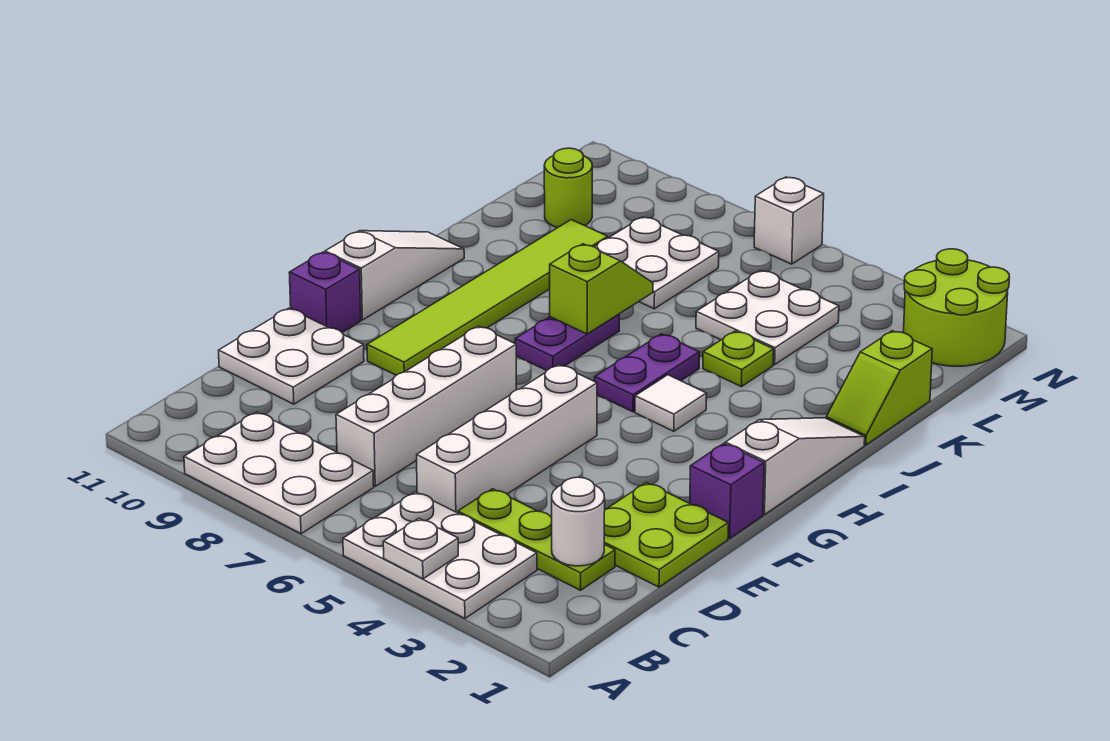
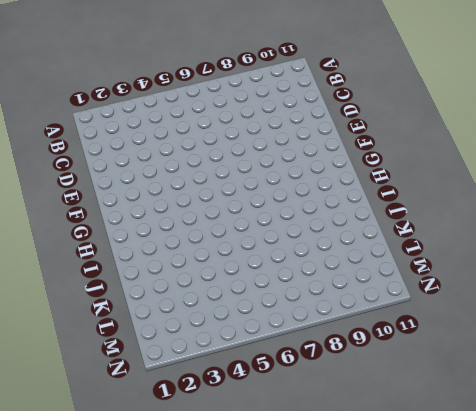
none -> white plate A3:B5 level 1
none -> white plate A7:B9 level 1
none -> lime plate C2:C4 level 1

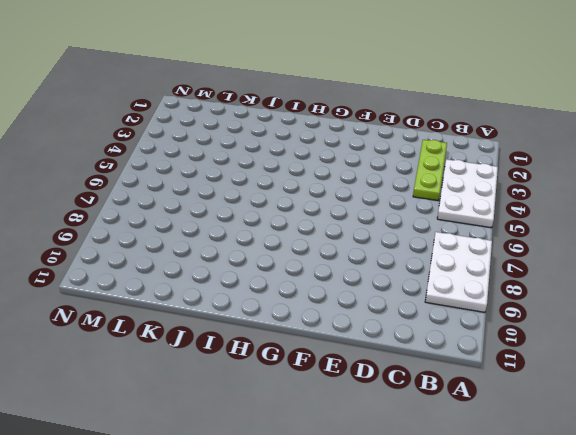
none -> white brick C5:F5 level 1
none -> white brick C7:F7 level 1
none -> lime plate D1:E2 level 1

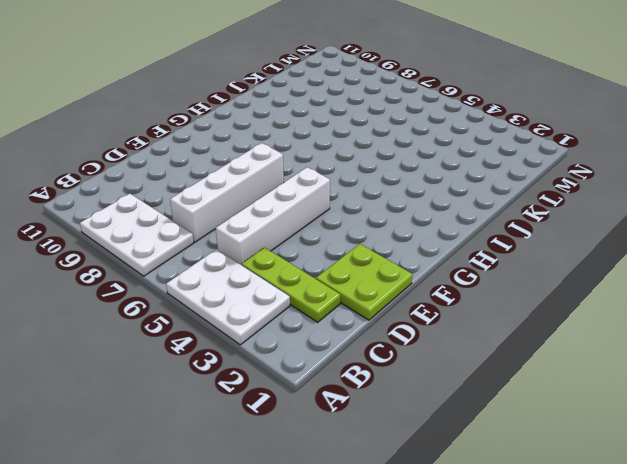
none -> white plate D10:E11 level 1
none -> purple brick F1 level 1
none -> lime tile F9:K9 level 1

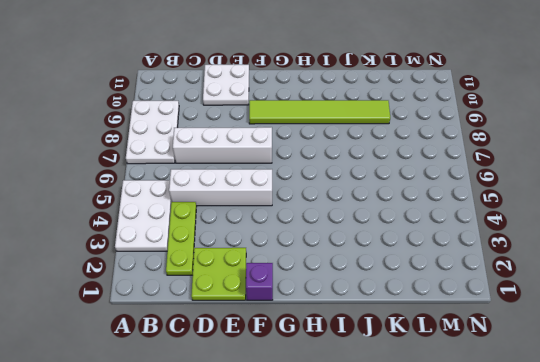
none -> purple brick F11 level 1
none -> white slope G1:I1 level 1 top G
none -> white slope G11:I11 level 1 top G

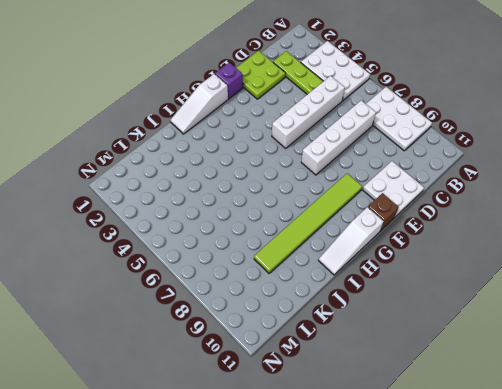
brown brick F11 level 1 -> purple brick F11 level 1
none -> white tile H4 level 1
none -> purple plate H5:I5 level 1
none -> purple plate H7:I7 level 1

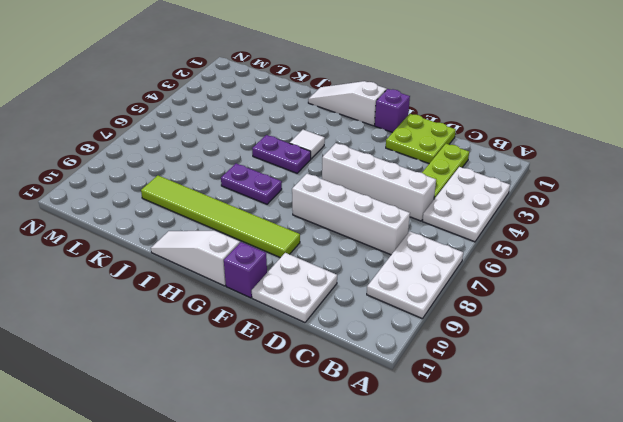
none -> lime slope J1:K1 level 1 top K
none -> lime plate J4 level 1
none -> white plate K4:L5 level 1

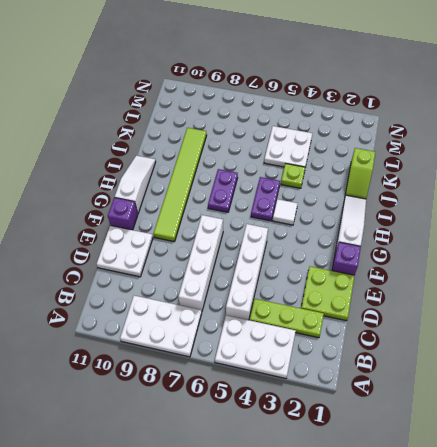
none -> white plate K7:L8 level 1
none -> lime round brick L10 level 1
none -> lime round brick M1:N2 level 1

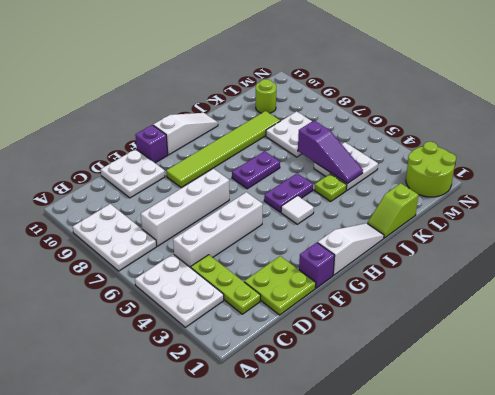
purple slope K4:K6 level 2 top 6 -> none
none -> white brick N6 level 1
none -> white plate A4 level 2
none -> white round brick C2 level 2

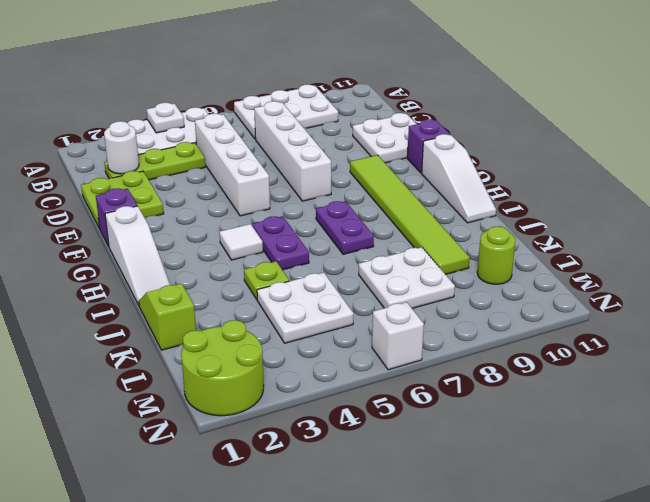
none -> lime slope I7:J7 level 2 top I

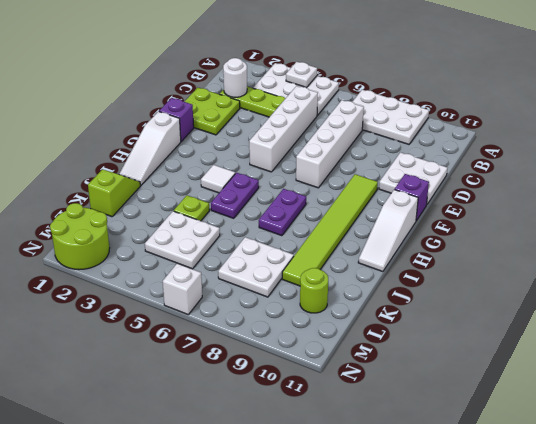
none -> lime slope I7:J7 level 2 top I

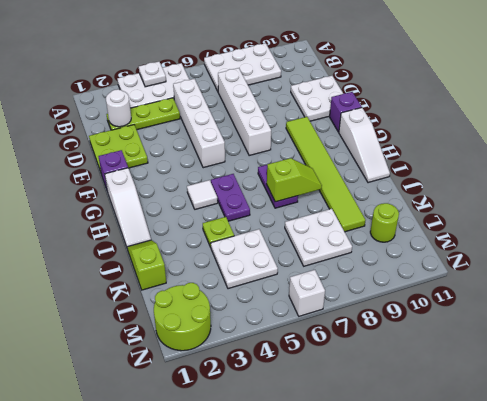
lime slope I7:I8 level 2 top 7 -> lime slope I7:J7 level 2 top I

